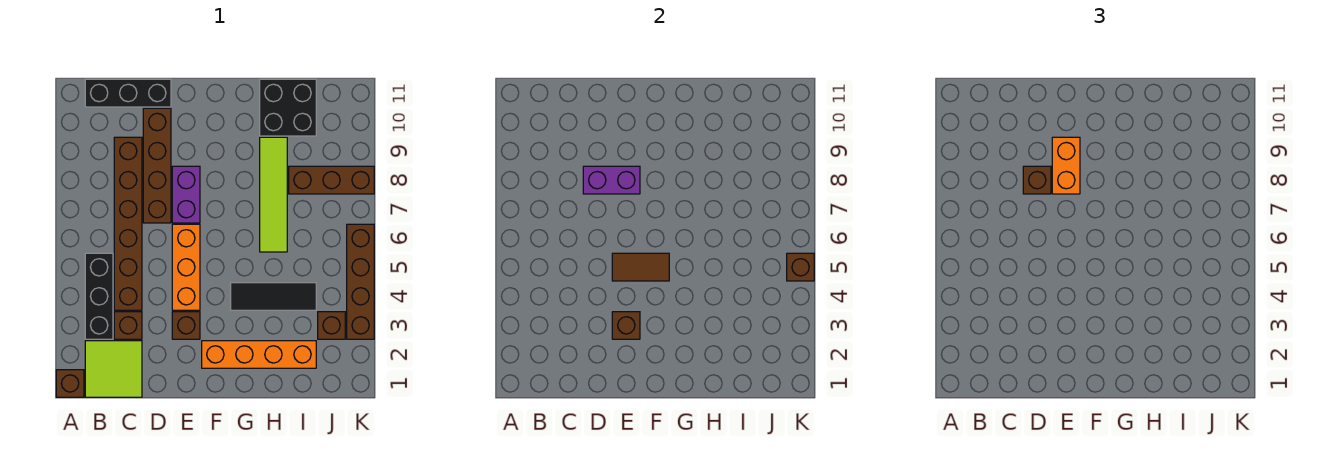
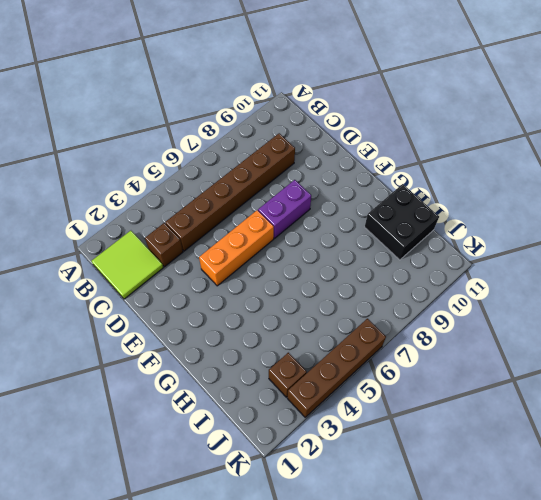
none -> brown brick A1 level 1
none -> black brick B3:B5 level 1
none -> black brick B11:D11 level 1

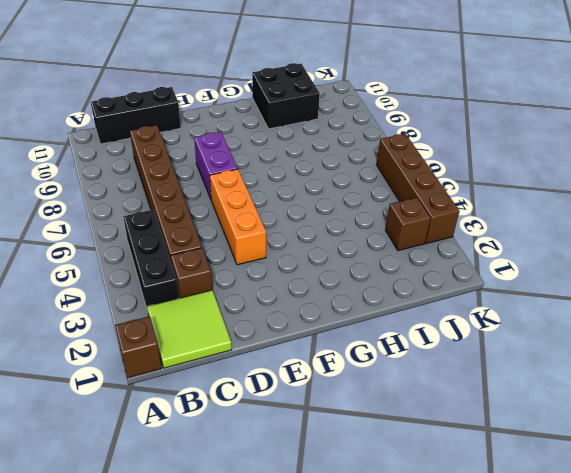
none -> brown brick D7:D10 level 1
none -> brown brick E3 level 1
none -> orange brick F2:I2 level 1

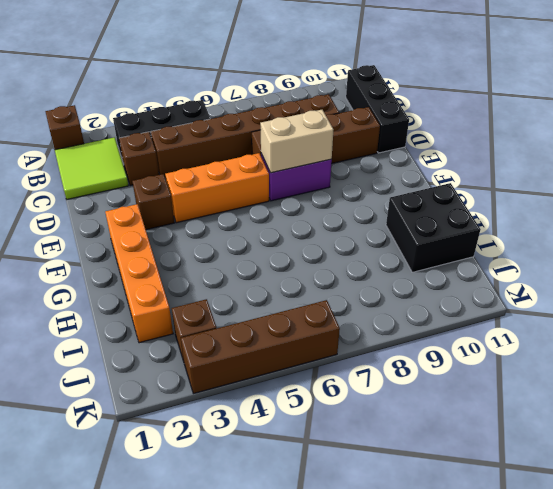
tan brick E7:E8 level 2 -> purple brick D8:E8 level 2
none -> black tile G4:I4 level 1
none -> lime tile H6:H9 level 1
none -> brown brick I8:K8 level 1

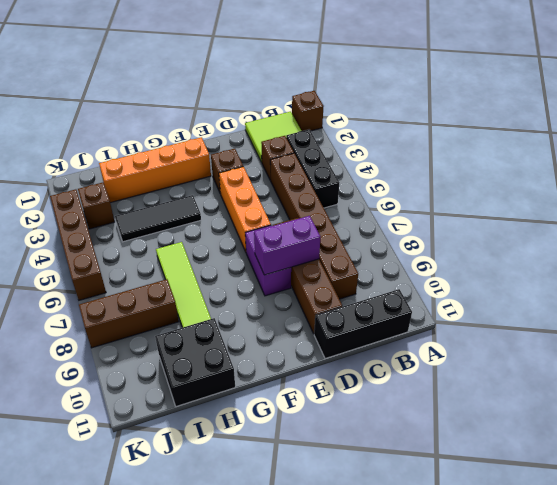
none -> brown brick E3 level 2
none -> brown tile E5:F5 level 2
none -> brown brick K5 level 2

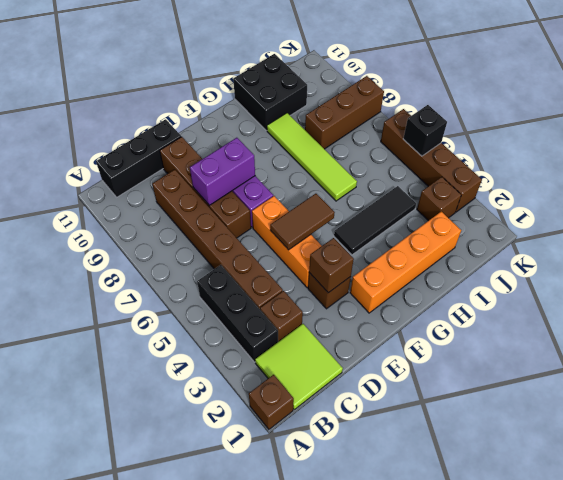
black brick K5 level 2 -> brown brick K5 level 2
none -> brown brick D8 level 3
none -> orange brick E8:E9 level 3

